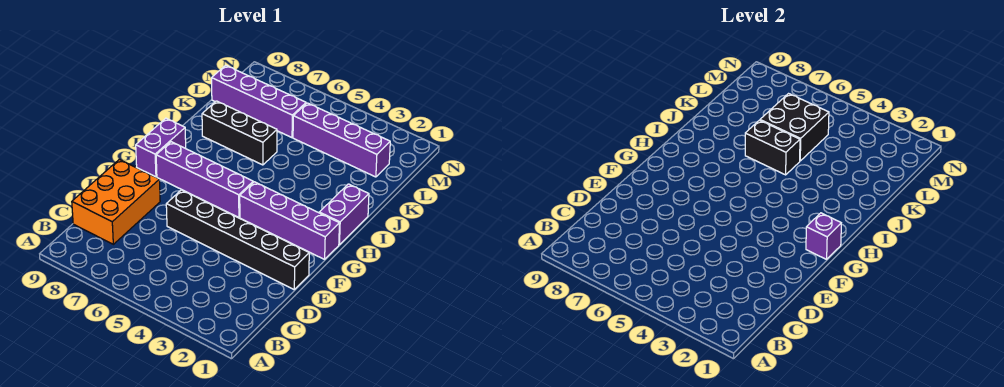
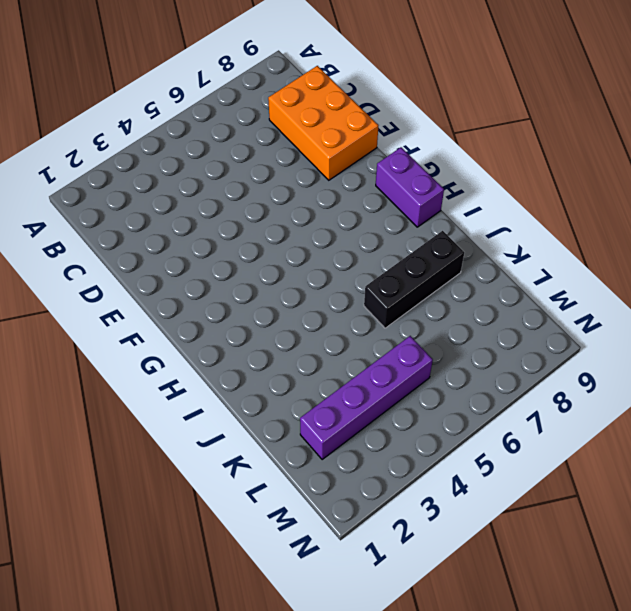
none -> black brick E1:E6 level 1
none -> purple brick G1:G4 level 1
none -> purple brick G5:G8 level 1

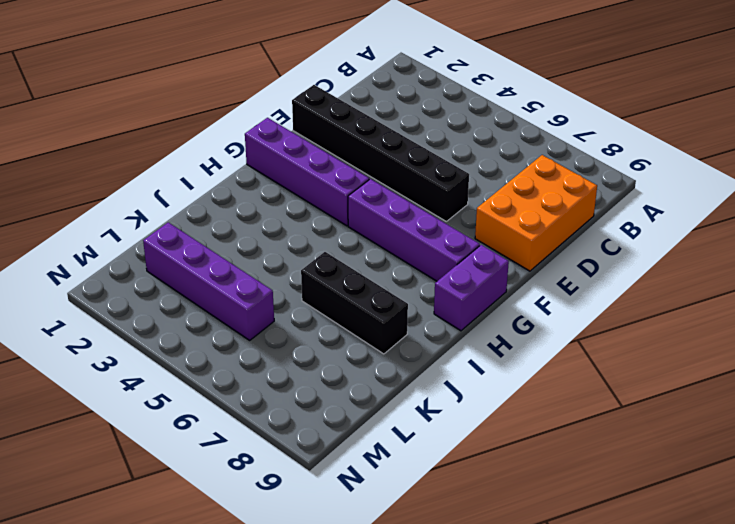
none -> purple brick H1:I1 level 1
none -> purple brick L6:L9 level 1
none -> purple brick G1 level 2

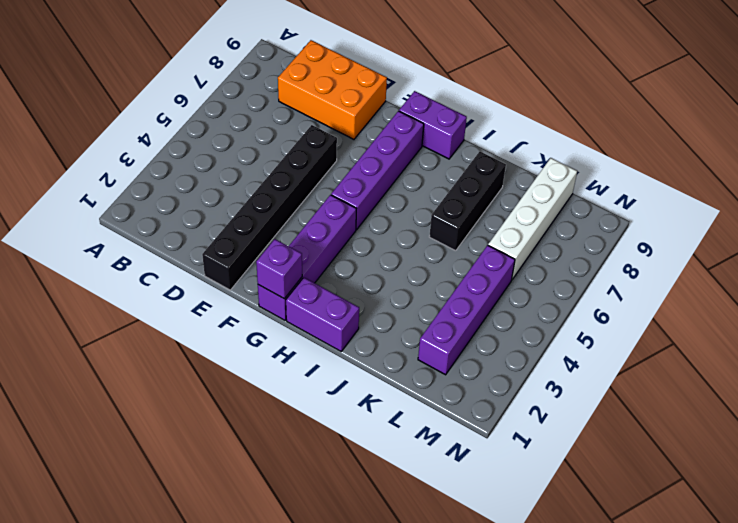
white brick L6:L9 level 1 -> purple brick L6:L9 level 1
none -> black brick J5:J6 level 2
none -> black brick K5:L6 level 2

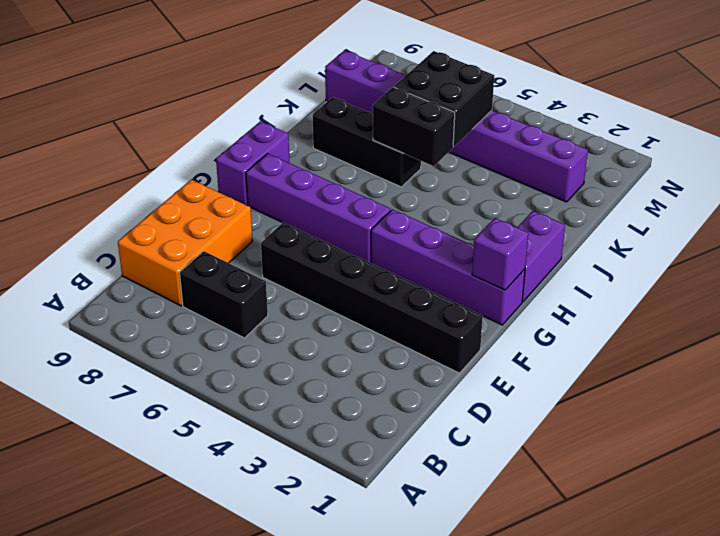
black brick C6:C7 level 1 -> none

